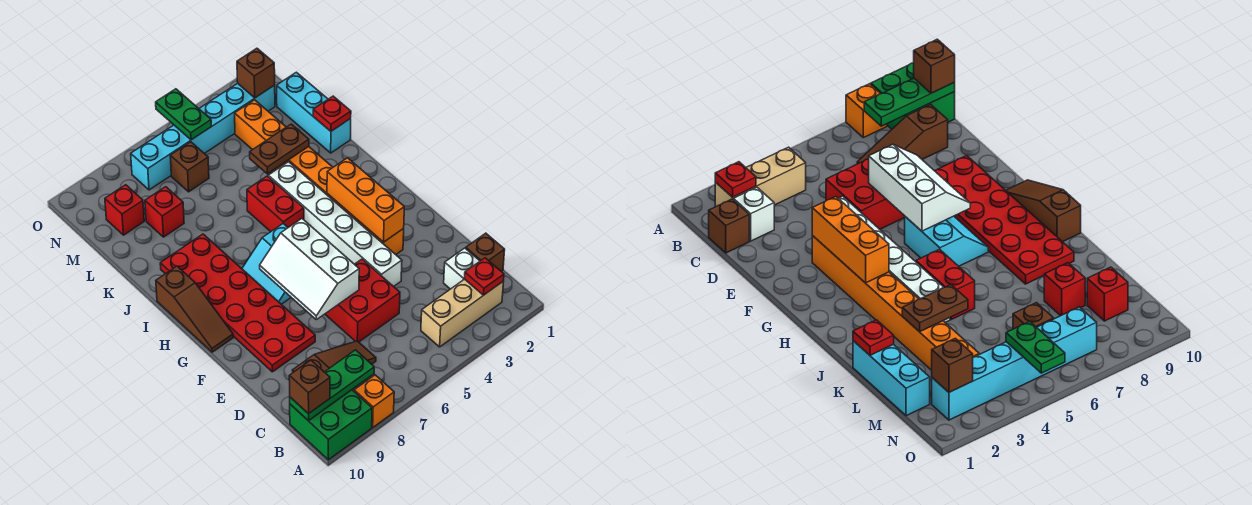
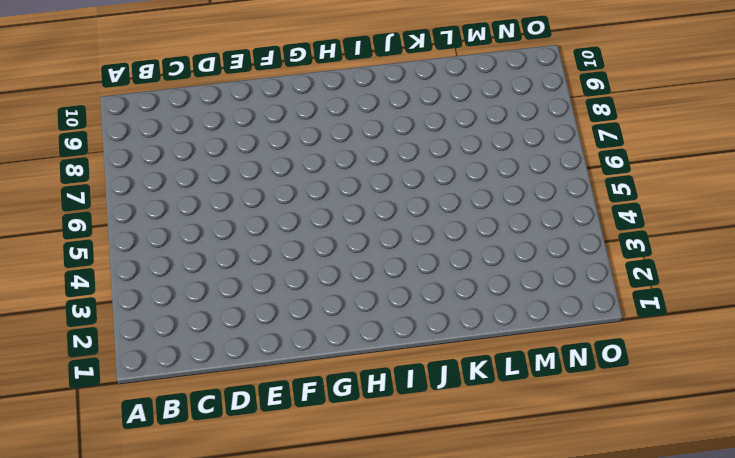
none -> orange brick A8 level 1
none -> green brick A9:B10 level 1
none -> tan brick B2:B4 level 1

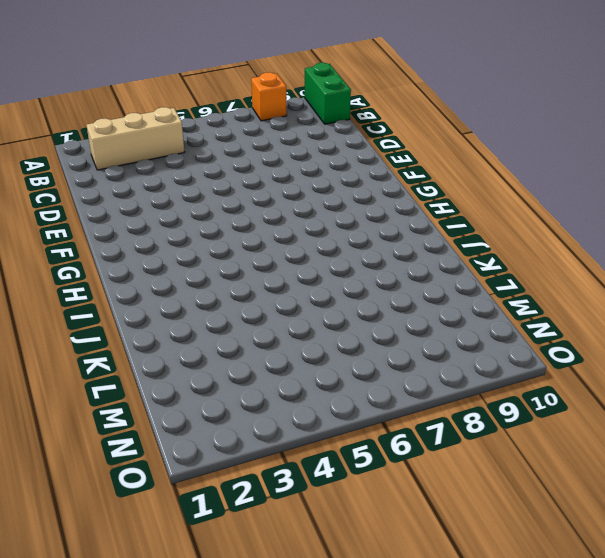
green brick A10:B10 level 1 -> green brick A9:B10 level 1
none -> brown brick C1 level 1
none -> white brick C2 level 1
none -> brown slope C7:C9 level 1 top 9

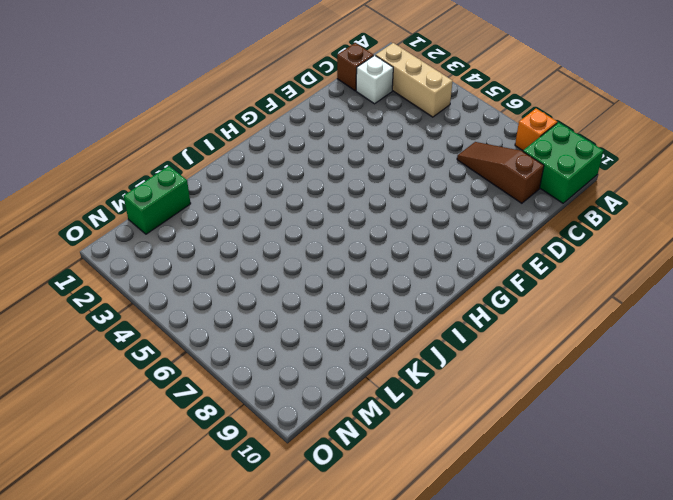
green brick L1:M1 level 1 -> cyan brick K1:M1 level 1
none -> red brick D5:E6 level 1
none -> white brick E4:J4 level 1
none -> red plate E8:J9 level 1

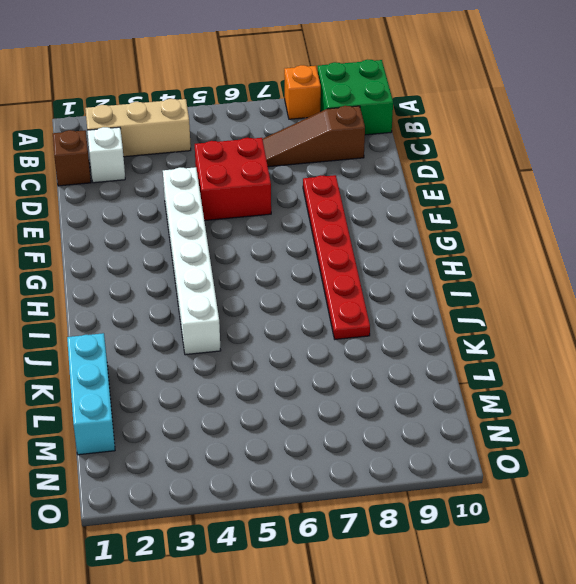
red plate E8:J8 level 1 -> red plate E8:J9 level 1
none -> orange brick F3:M3 level 1
none -> cyan slope G6:H7 level 1 top 6
none -> brown slope G10:I10 level 1 top I

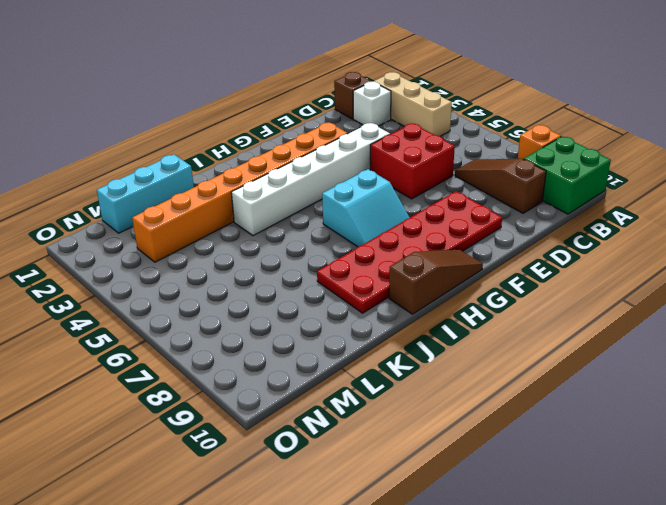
none -> red brick I5:J5 level 1
none -> red brick L8 level 1
none -> brown brick M6 level 1

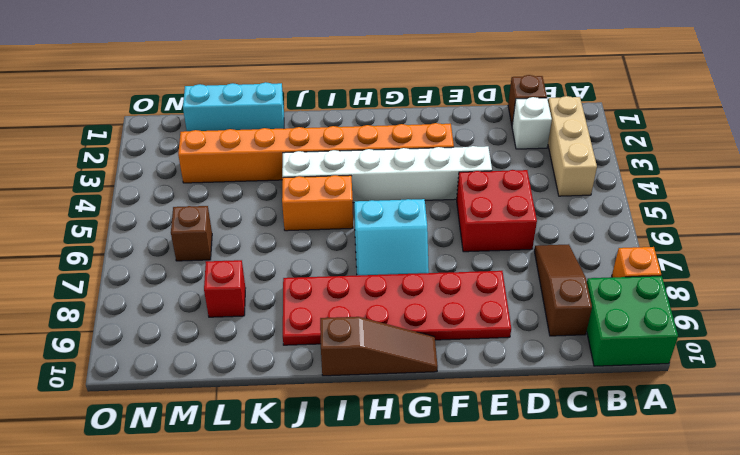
orange brick I5:J5 level 1 -> red brick I5:J5 level 1
none -> red brick M9 level 1
none -> cyan brick N2:N7 level 1
none -> red plate B2 level 2

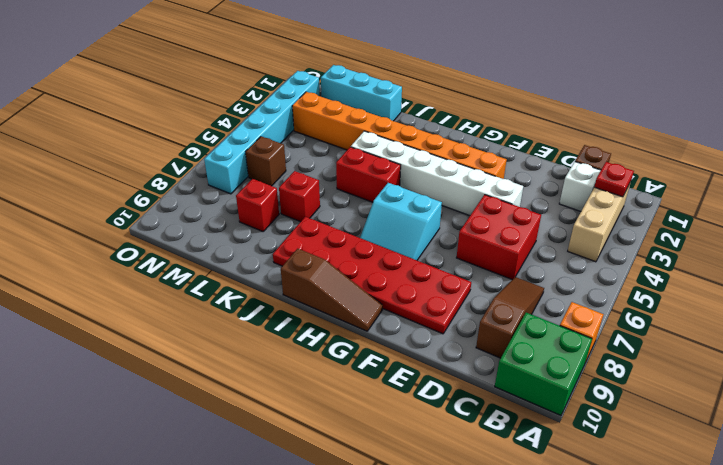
red brick K7 level 1 -> red brick M9 level 1
none -> green plate B8:B10 level 2
none -> white slope E6:G7 level 2 top 6
none -> orange brick F3:H3 level 2

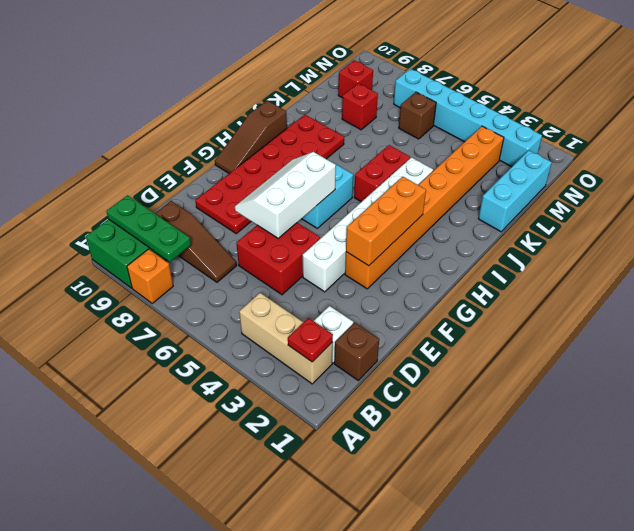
none -> red plate K1 level 2
none -> brown plate K3:K4 level 2
none -> brown brick N2 level 2

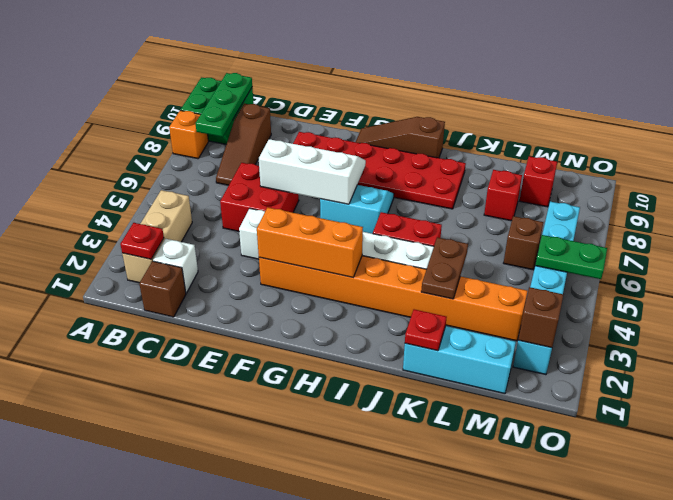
none -> brown brick B10 level 3

